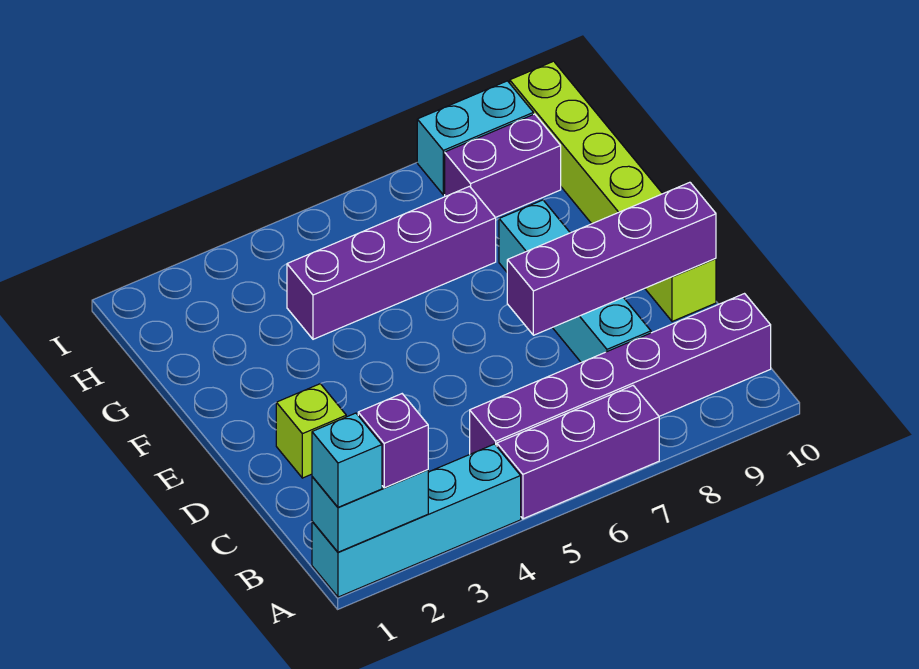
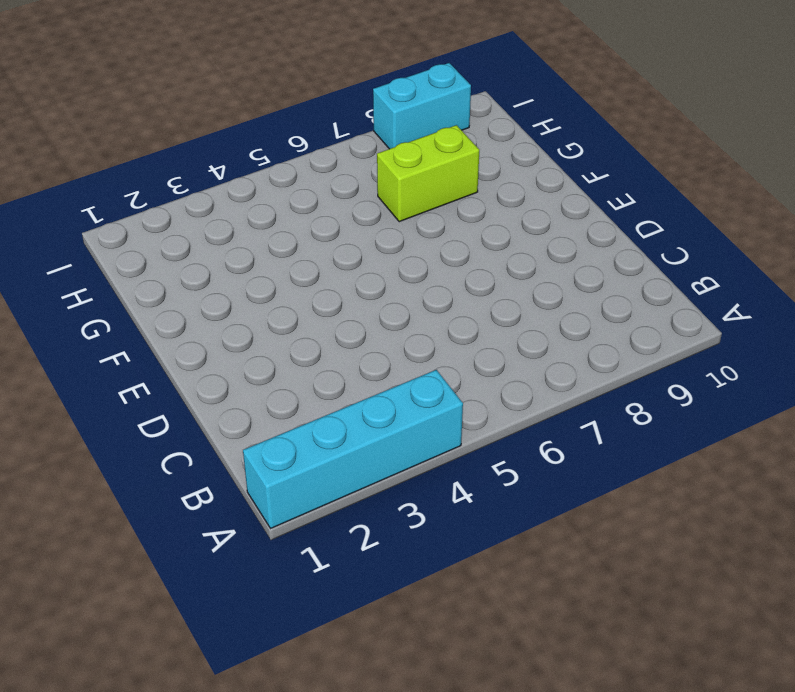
lime brick G7:G8 level 1 -> purple brick G4:G7 level 1
none -> purple brick A5:A7 level 1
none -> purple brick B5:B10 level 1
none -> cyan brick C8:F8 level 1

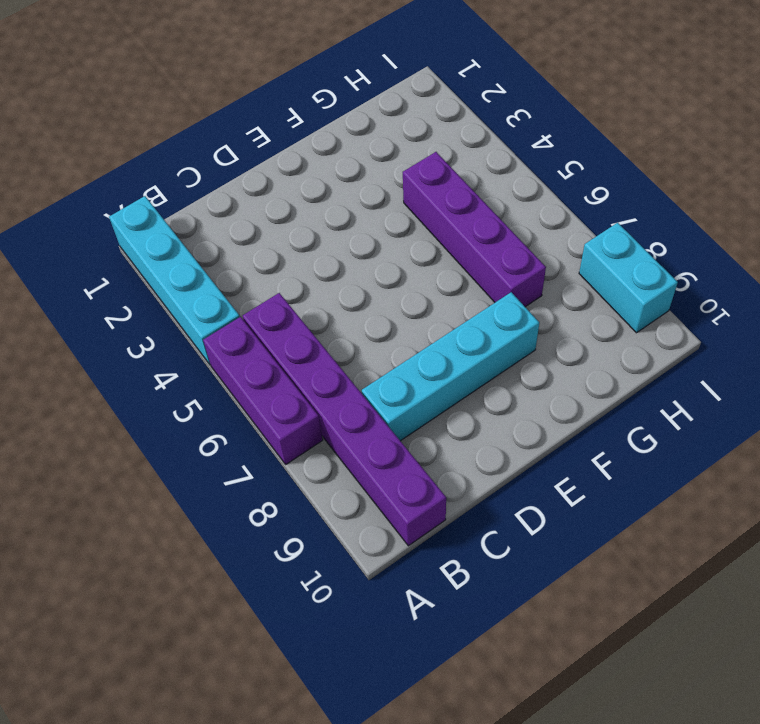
none -> lime brick D2 level 1
none -> lime brick D10:I10 level 1
none -> purple brick H8:H9 level 1

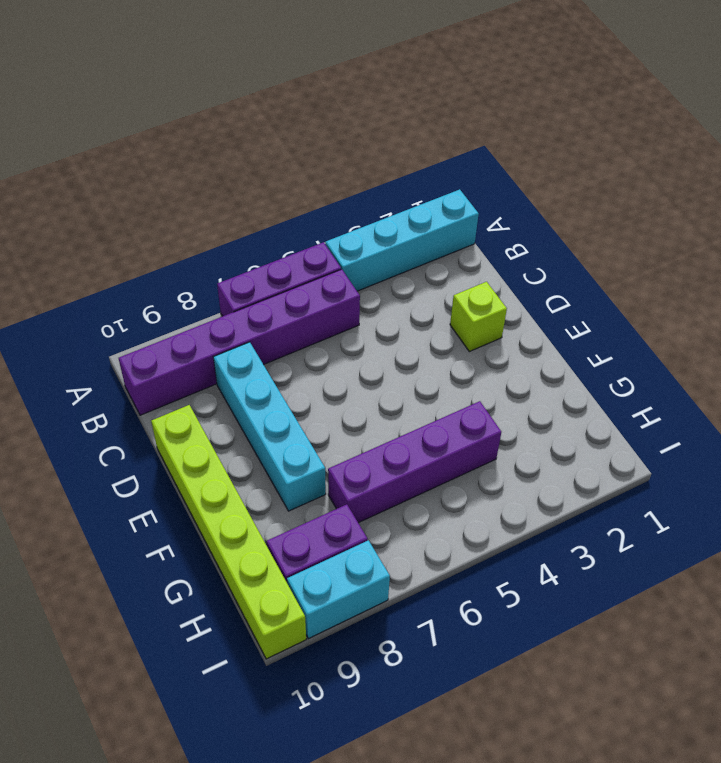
none -> cyan brick A1:A2 level 2
none -> purple brick D7:D10 level 2
none -> cyan brick A1 level 3

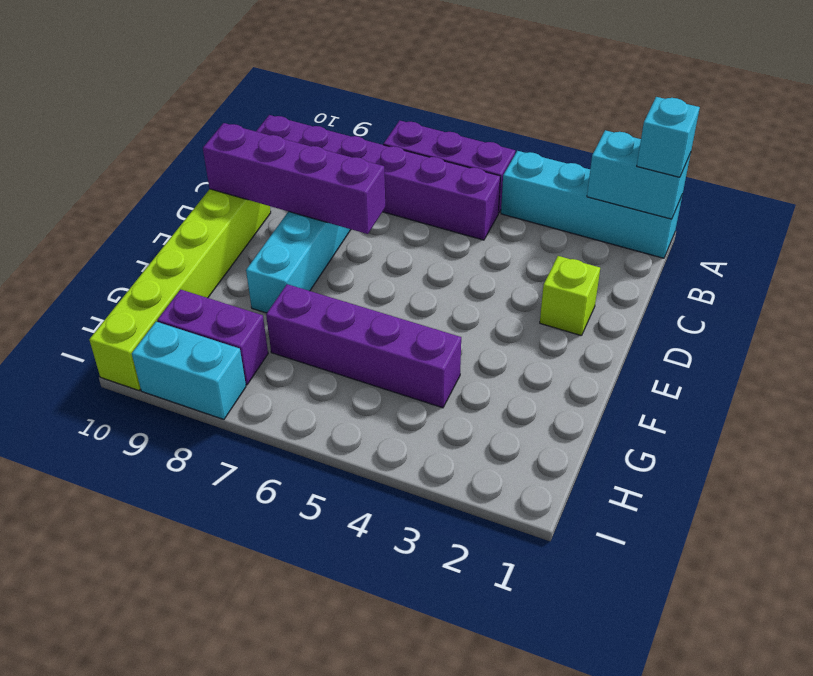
none -> purple brick A2 level 3

